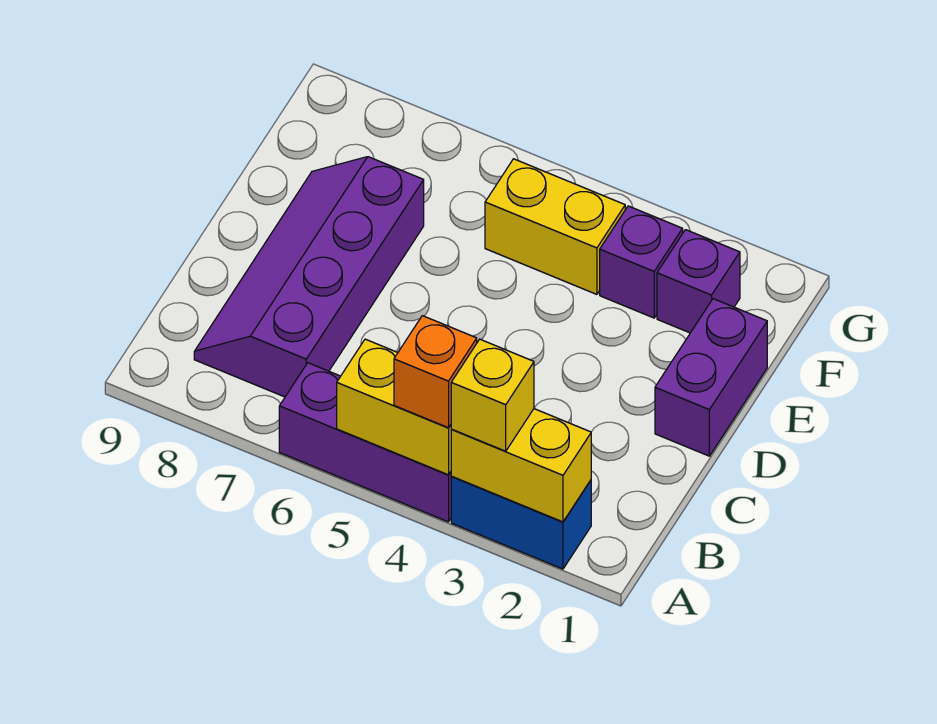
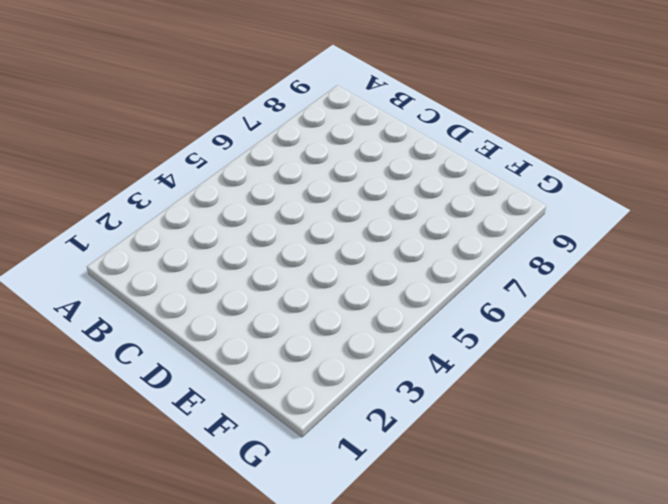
none -> blue brick A2:A3 level 1
none -> purple brick A4:A6 level 1

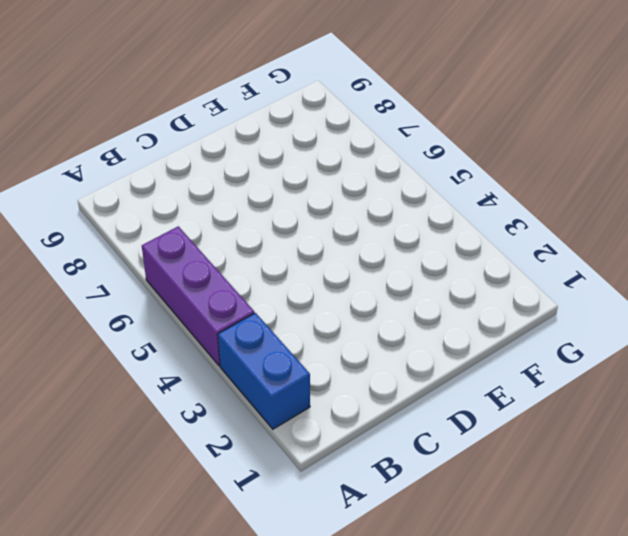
none -> purple slope B7:E8 level 1 top 7
none -> purple brick D1:E1 level 1

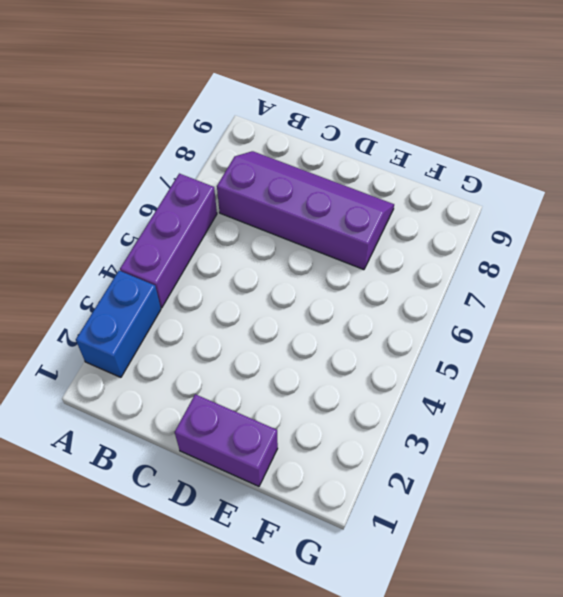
none -> purple brick F2 level 1
none -> purple brick F3 level 1

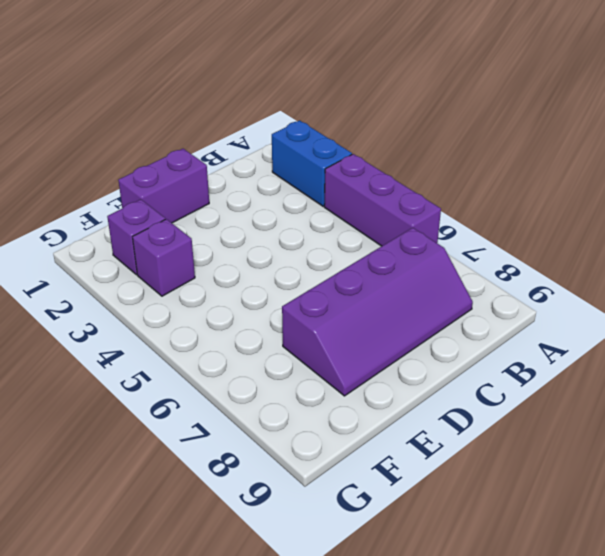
none -> yellow brick F4:F5 level 1
none -> yellow brick A2:A3 level 2

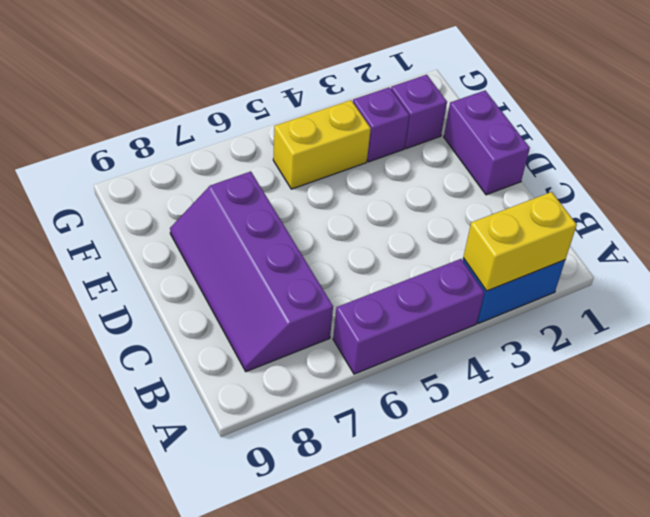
none -> yellow brick A4:A5 level 2
none -> yellow brick A3 level 3

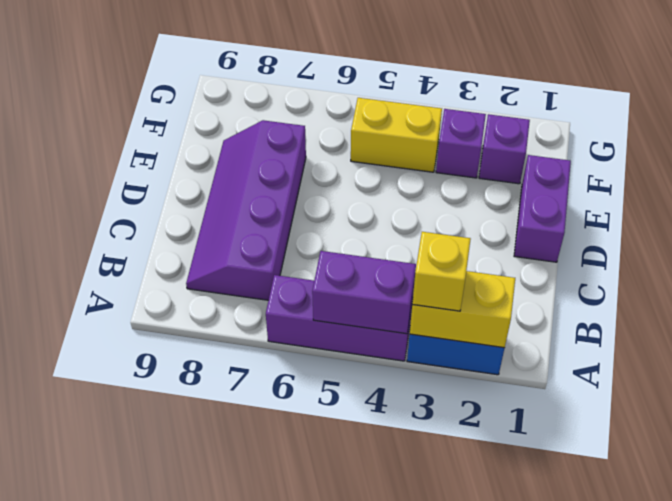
purple brick A4:A5 level 2 -> yellow brick A4:A5 level 2
none -> orange brick A4 level 3

